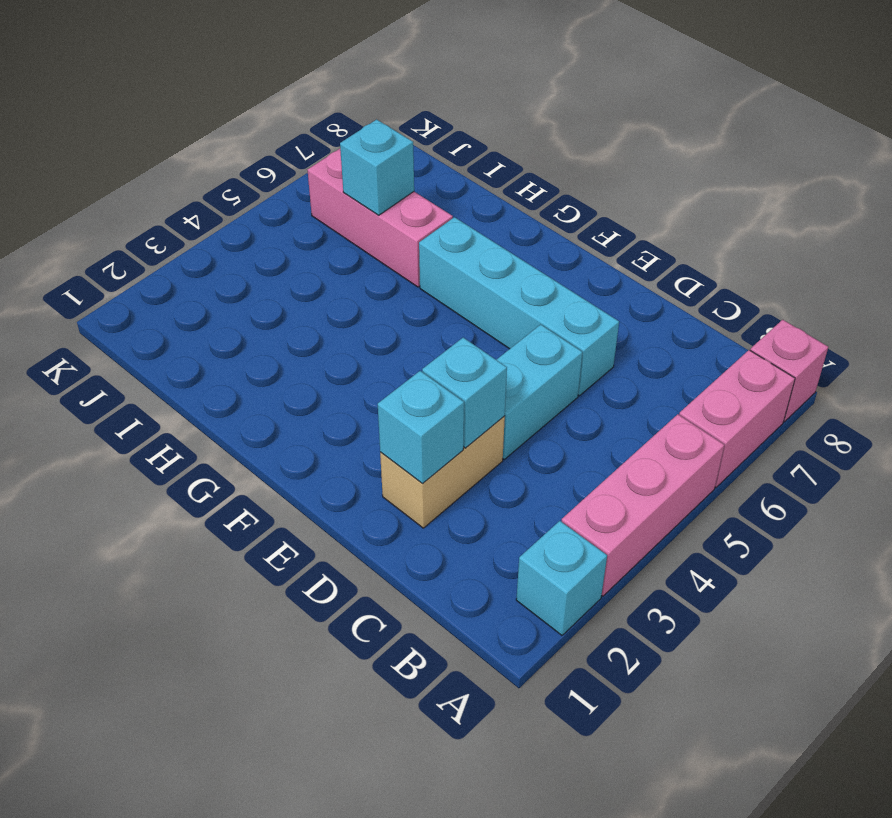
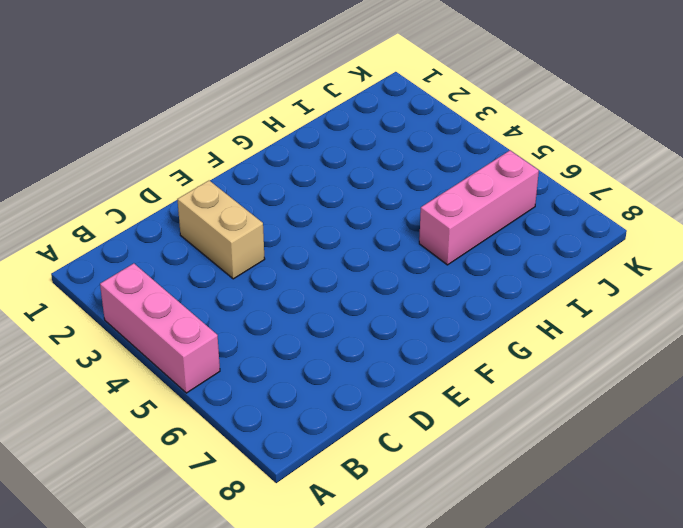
none -> cyan brick A2 level 1
none -> pink brick A6:A7 level 1

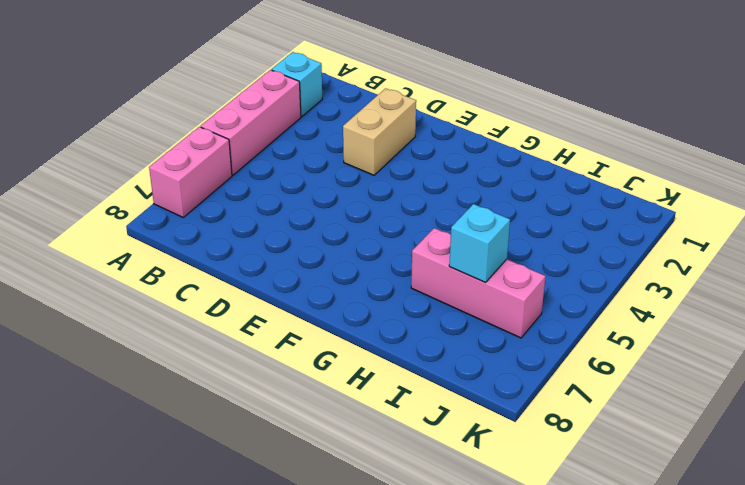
none -> pink brick A8 level 1
none -> cyan brick D4:D5 level 1

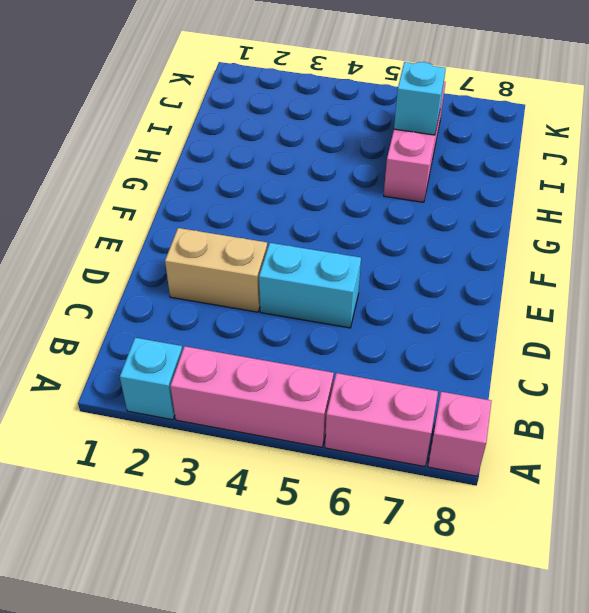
none -> cyan brick D6:G6 level 1
none -> cyan brick D2 level 2

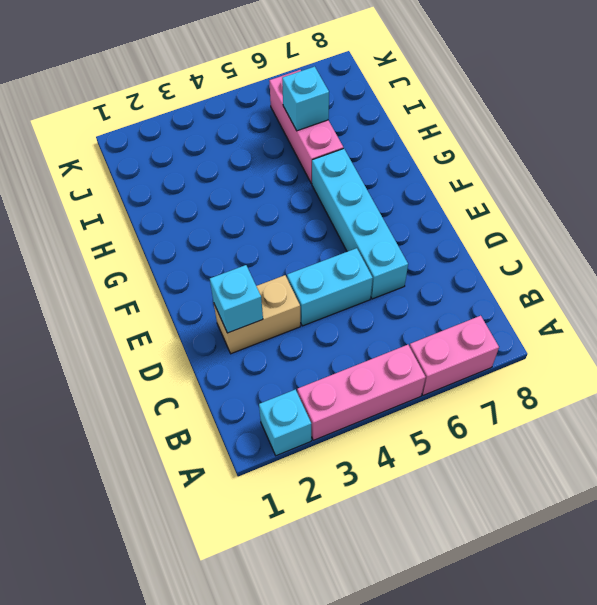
none -> pink brick A8 level 1
none -> cyan brick D3 level 2

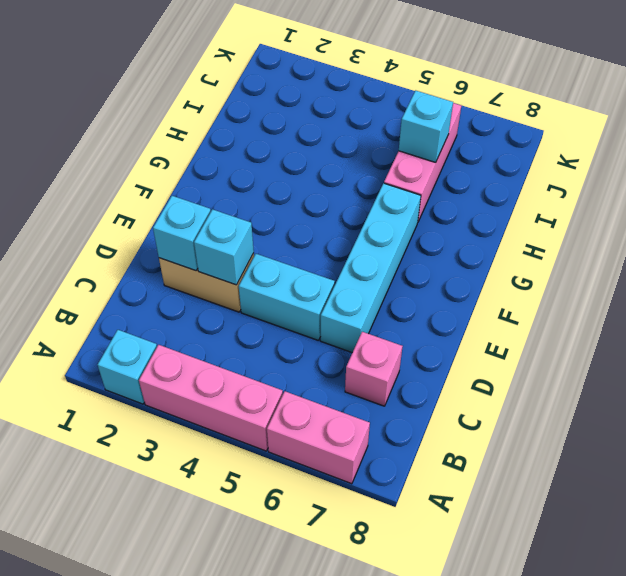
pink brick C7 level 1 -> pink brick A8 level 1

